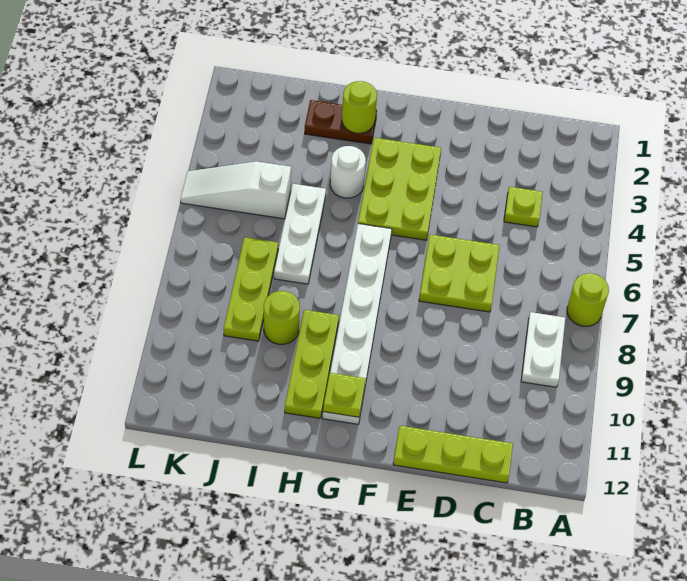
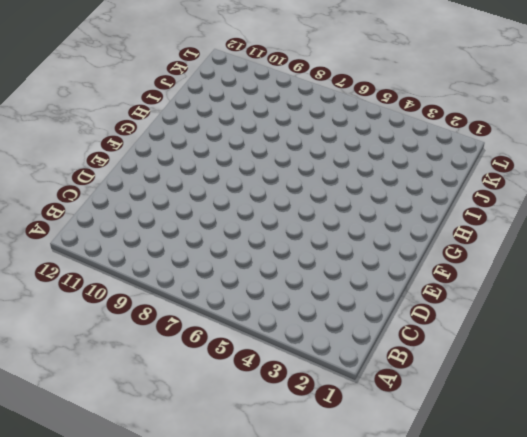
none -> lime round brick A7 level 1
none -> white plate B8:B9 level 1
none -> lime plate C4 level 1

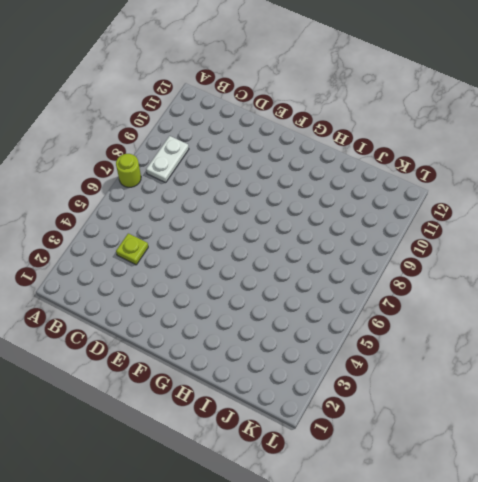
none -> lime plate C12:E12 level 1
none -> lime plate D6:E7 level 1
none -> lime plate F3:G5 level 1

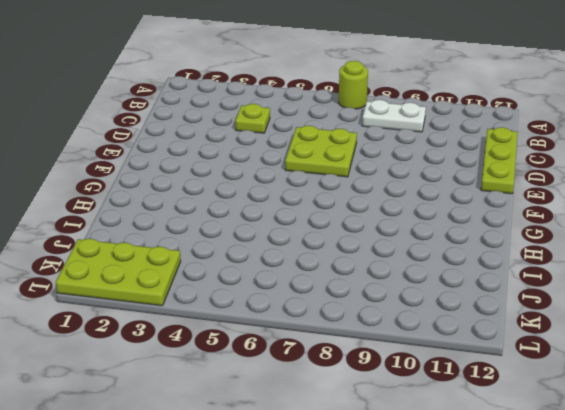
lime plate K1:L3 level 1 -> lime plate F3:G5 level 1
none -> white plate G6:G11 level 1
none -> brown plate H2:I2 level 1
none -> white round brick H4 level 1

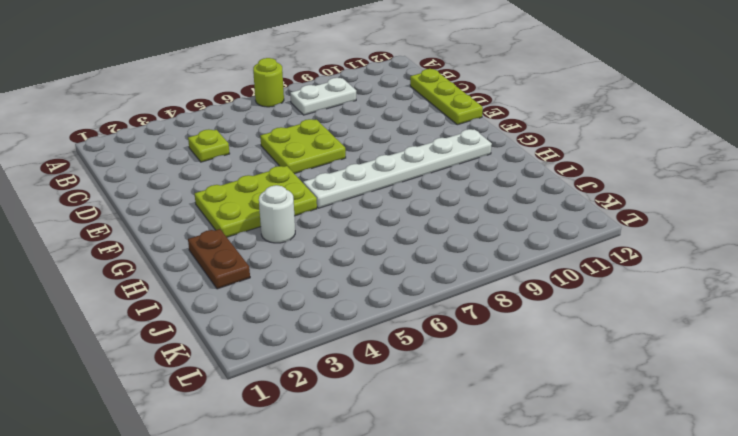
none -> lime plate H9:H11 level 1
none -> white plate I5:I7 level 1
none -> lime round brick I9 level 1

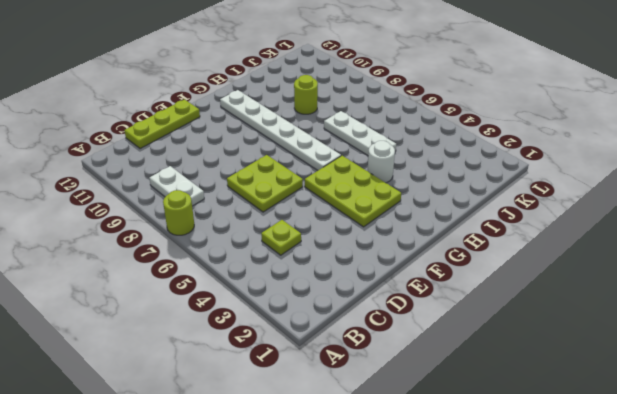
none -> brown plate H2:I2 level 1
none -> lime plate H9:H11 level 1
none -> white slope J5:L5 level 1 top J

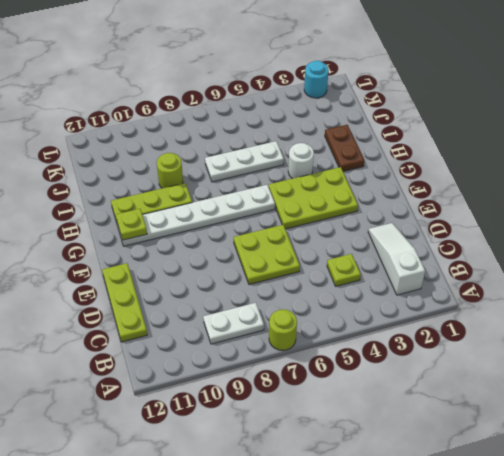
white slope B2:D2 level 1 top B -> white slope J5:L5 level 1 top J
cyan round brick L2 level 1 -> none
none -> lime plate J7:J9 level 1
none -> lime round brick H2 level 2

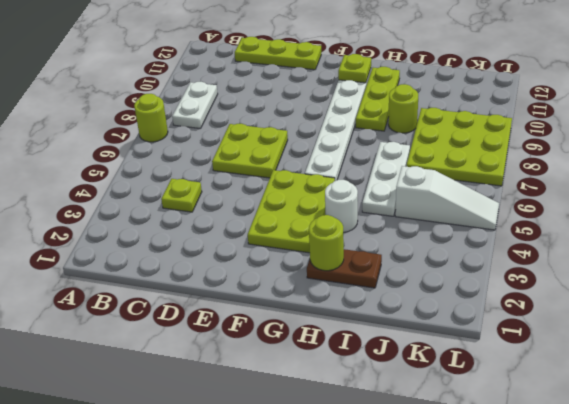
lime plate J7:L9 level 1 -> lime plate J7:J9 level 1

